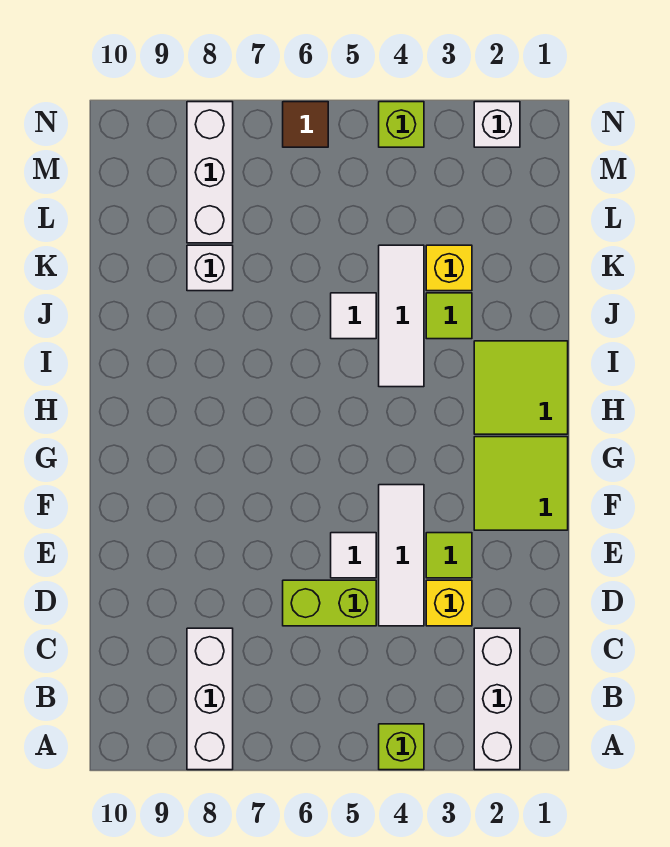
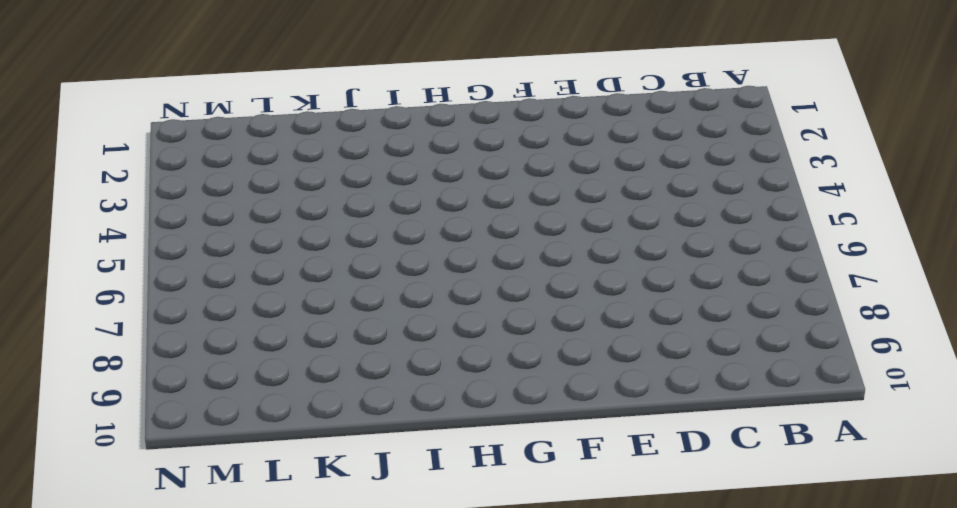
none -> white brick A2:C2 level 1
none -> lime brick A4 level 1
none -> white brick A8:C8 level 1

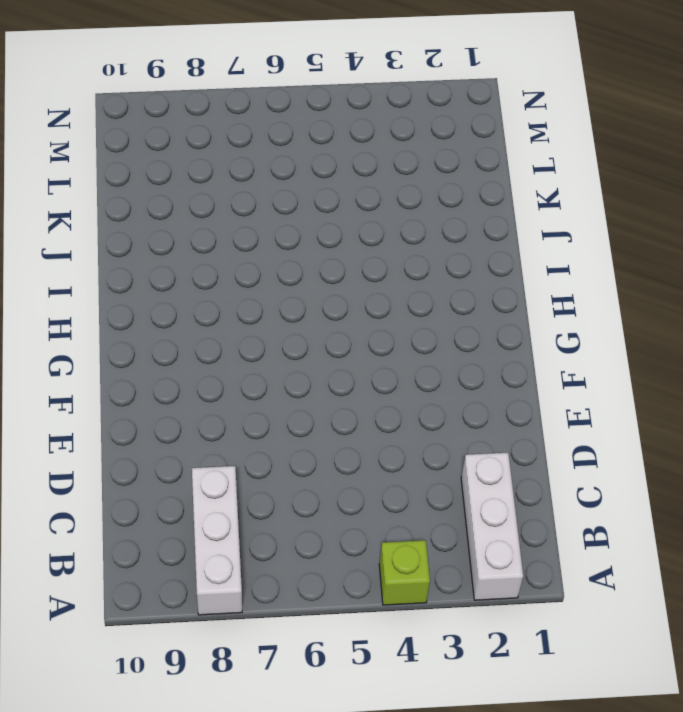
none -> yellow brick D3 level 1
none -> white tile D4:F4 level 1
none -> lime brick D5:D6 level 1

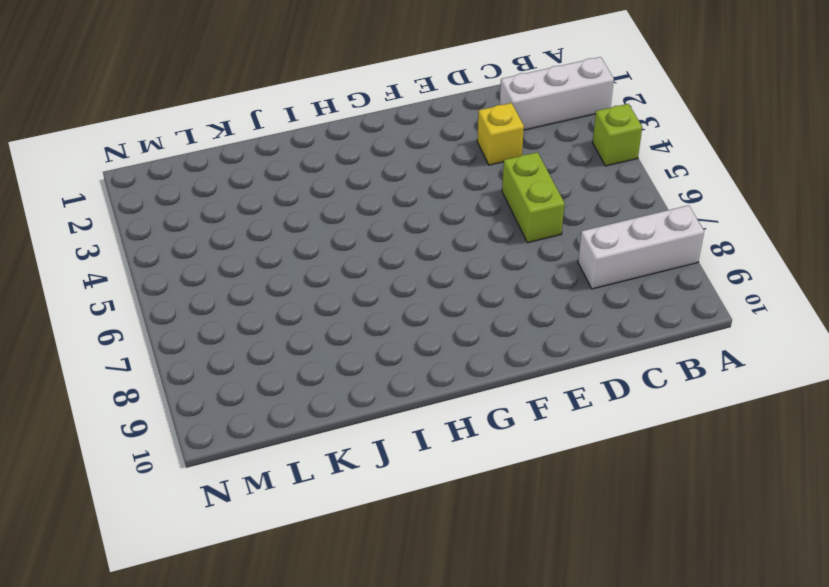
none -> white tile D4:F4 level 1
none -> lime tile E3 level 1
none -> white tile E5 level 1

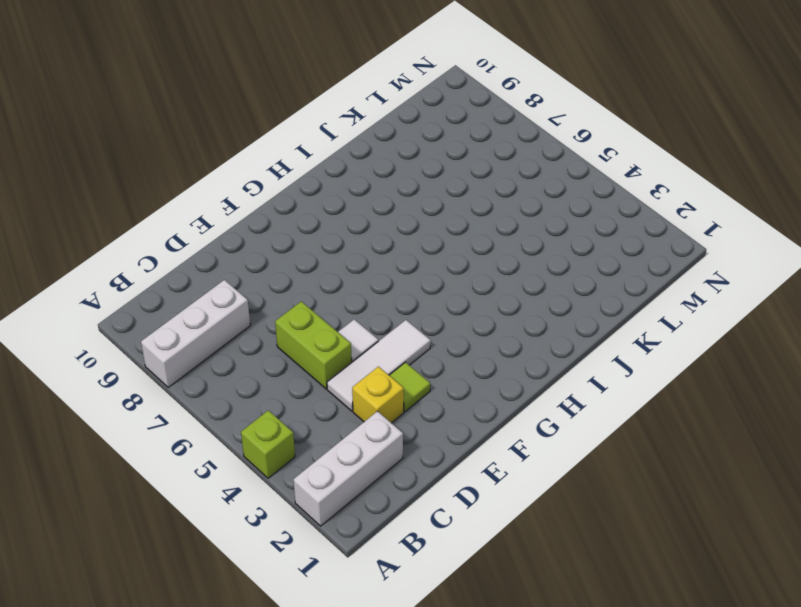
none -> lime tile F1:G2 level 1
none -> lime tile H1:I2 level 1
none -> white tile I4:K4 level 1

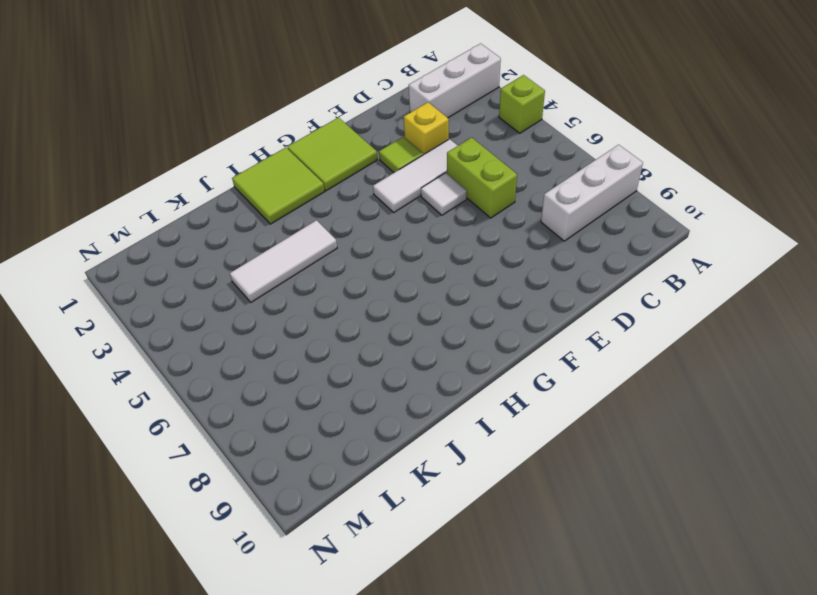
none -> lime tile J3 level 1
none -> white tile J5 level 1
none -> yellow brick K3 level 1

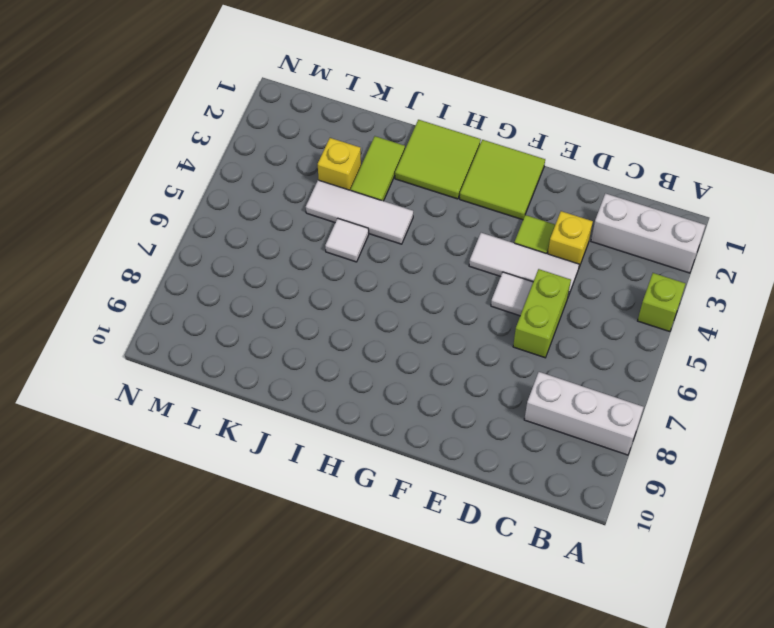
lime tile J2:J3 level 1 -> lime tile J3 level 1
none -> white brick K8 level 1
none -> white brick L8:N8 level 1
none -> white brick N2 level 1

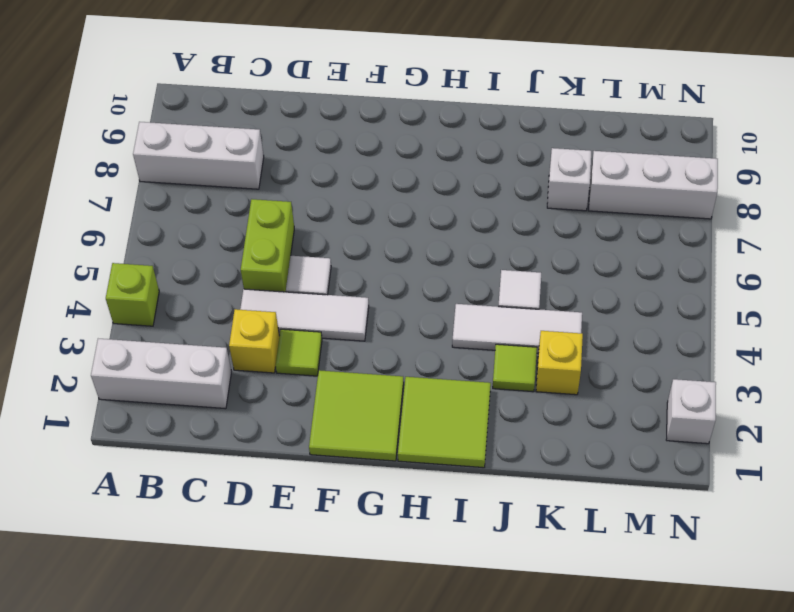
none -> lime brick N4 level 1
none -> brown tile N6 level 1

